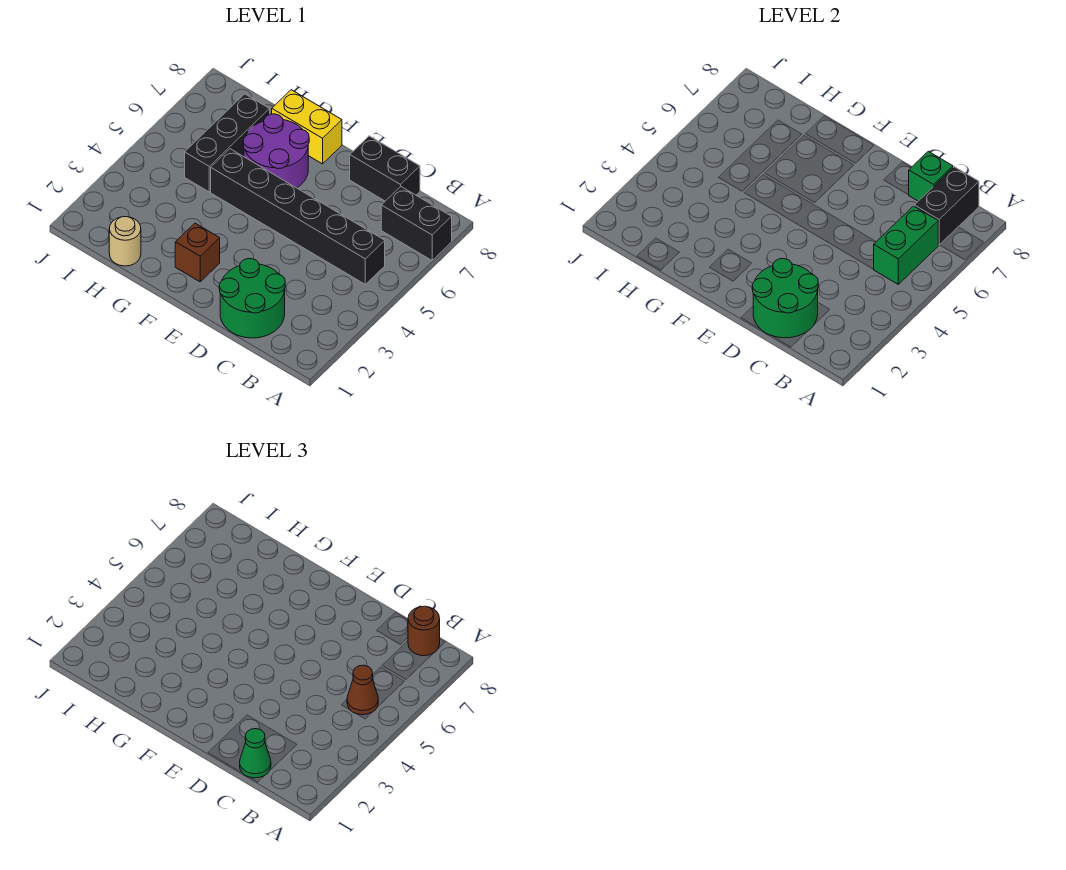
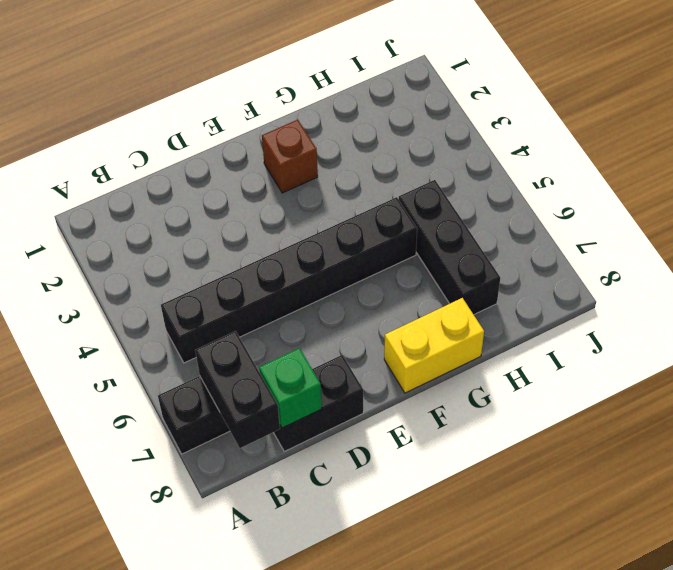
none -> green round brick C1:D2 level 1
none -> purple round brick F6:G7 level 1
none -> tan round brick H1 level 1

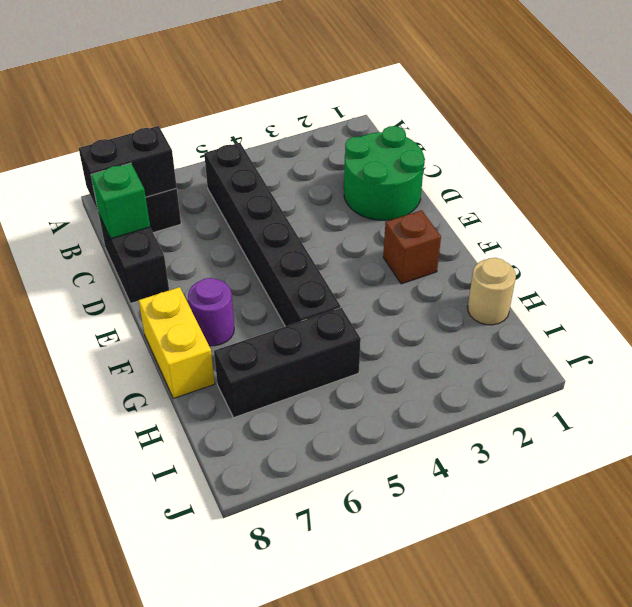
purple round brick F7 level 1 -> purple round brick F6:G7 level 1
none -> green brick B5:B6 level 2
none -> green round brick C1:D2 level 2
none -> brown cone B5 level 3

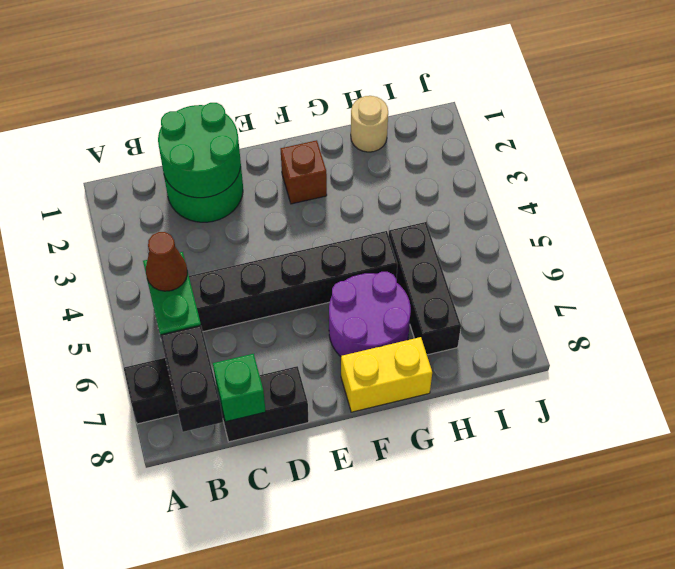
none -> brown round brick B8 level 3
none -> green cone C1 level 3

